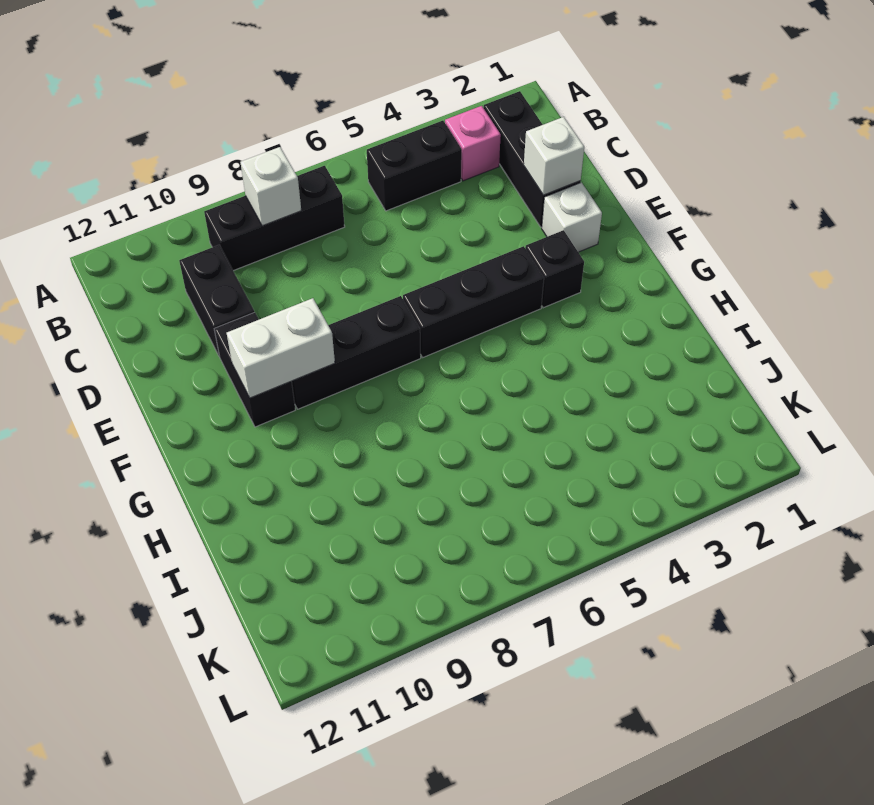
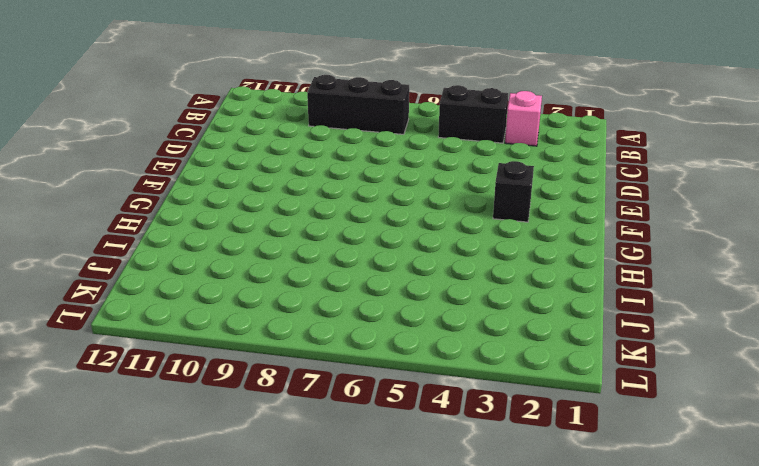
none -> black brick B2:D2 level 1
none -> black brick C10:D10 level 1
none -> white brick E2 level 1

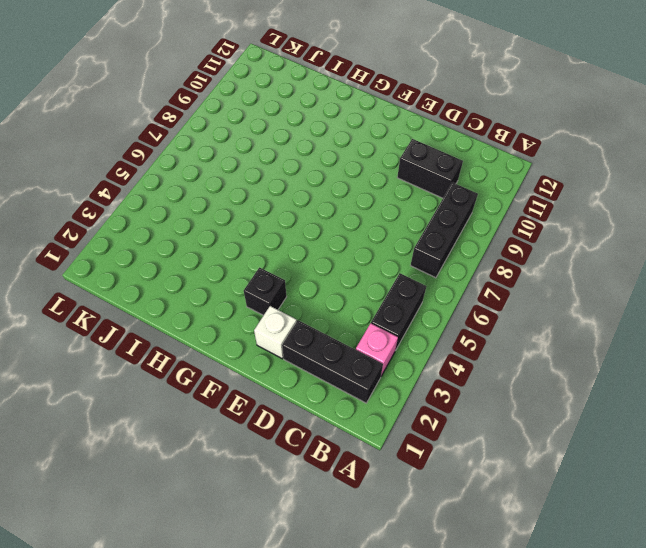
none -> black brick E10:F10 level 1
none -> black brick F4:F6 level 1
none -> black brick F7:F9 level 1

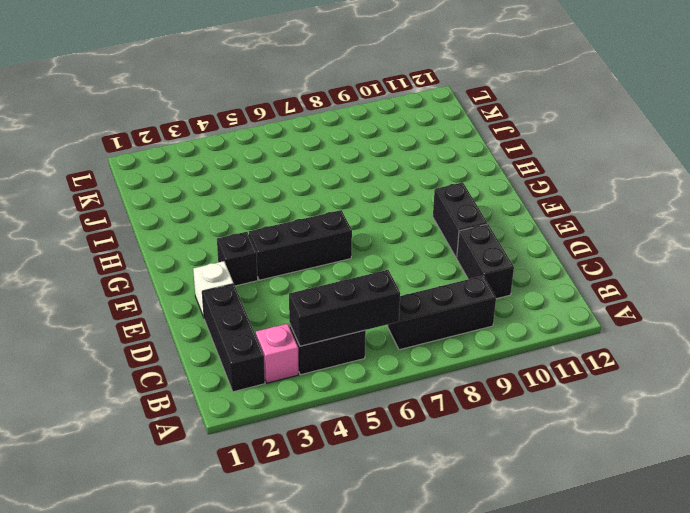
black brick B4:B6 level 2 -> black brick F7:F9 level 1
none -> white brick B8 level 2
none -> white brick D2 level 2
none -> white brick F9:F10 level 2

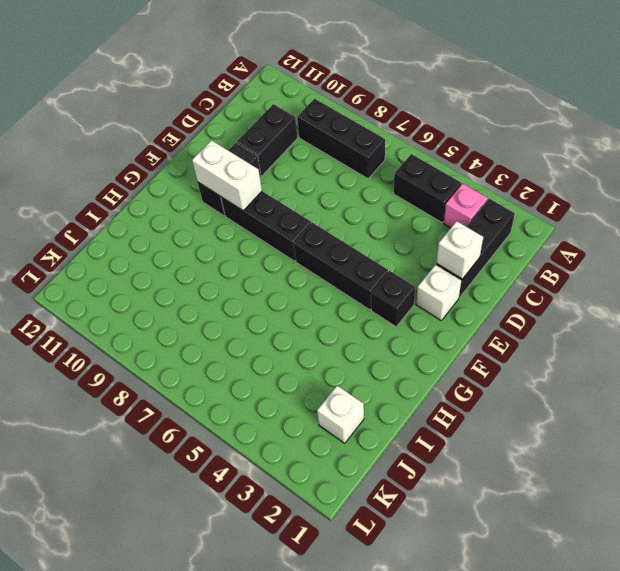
white brick J2 level 1 -> white brick B8 level 2

